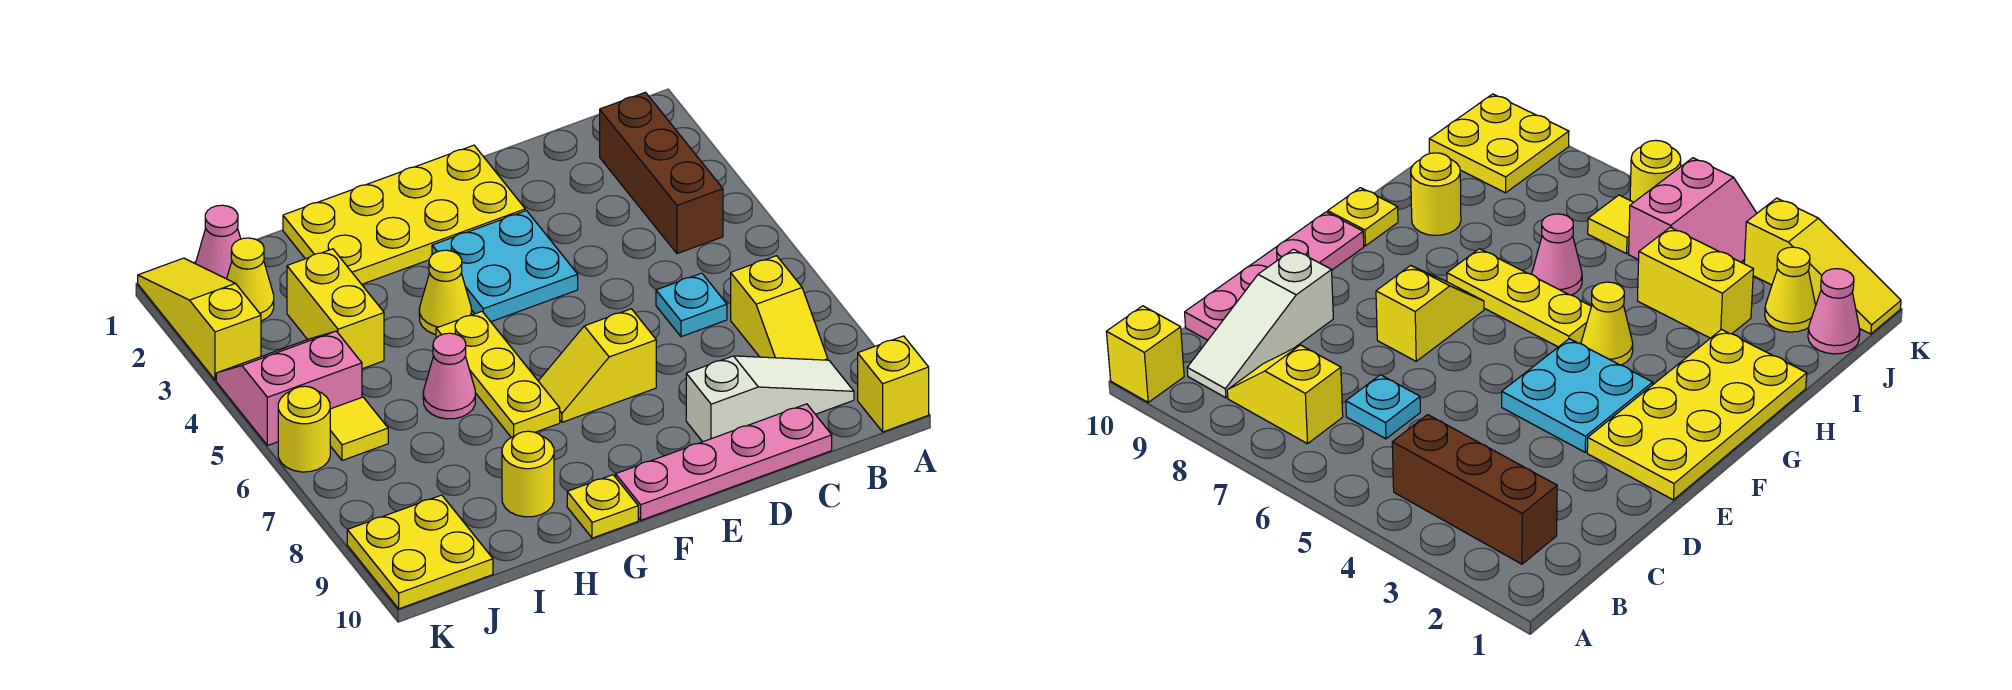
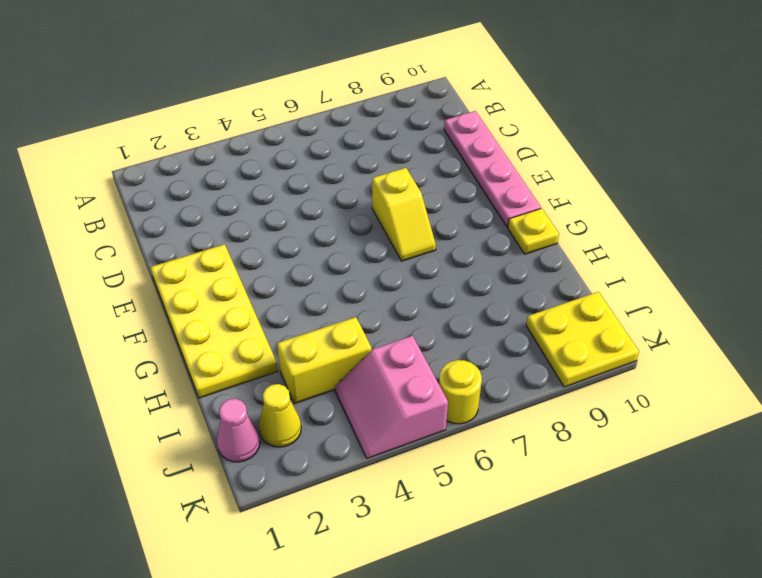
none -> yellow brick A10 level 1
none -> brown brick B2:B4 level 1
none -> yellow slope B7:B8 level 1 top 7

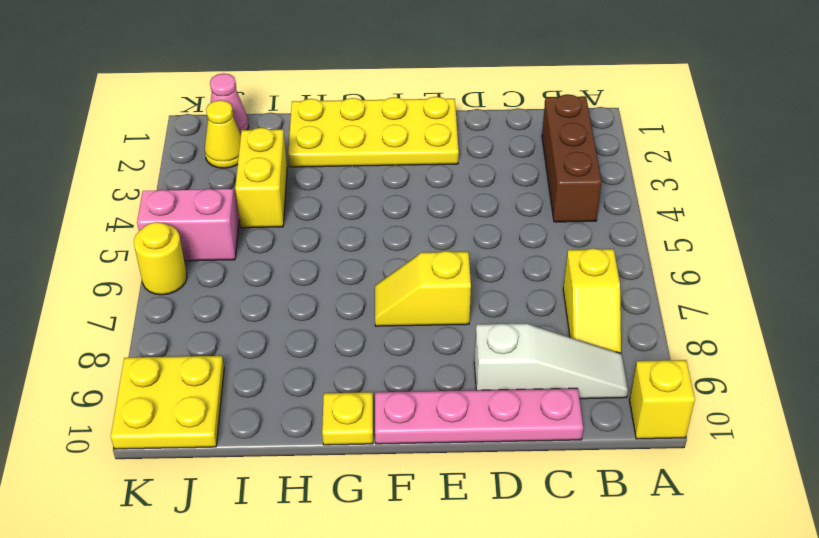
none -> cyan plate C6 level 1
none -> cyan plate E3:F4 level 1
none -> yellow cone G4 level 1

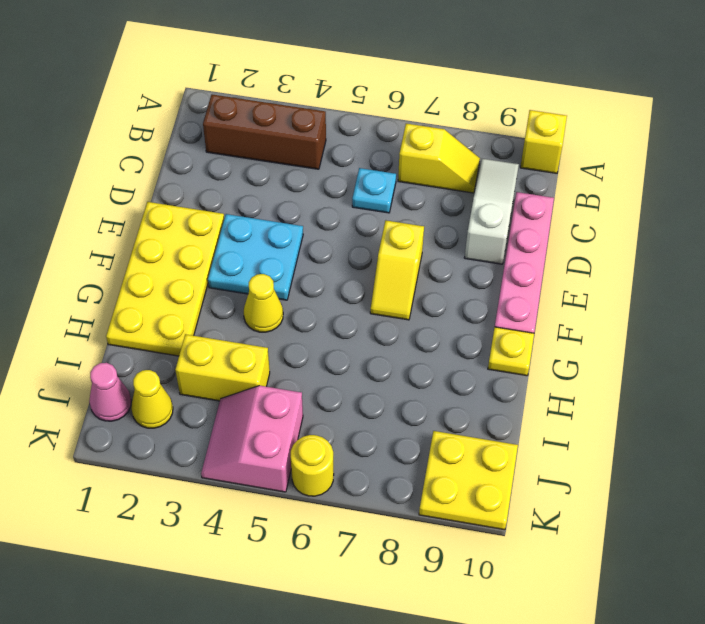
none -> yellow plate G5:G7 level 1
none -> pink cone H6 level 1
none -> yellow round brick H9 level 1

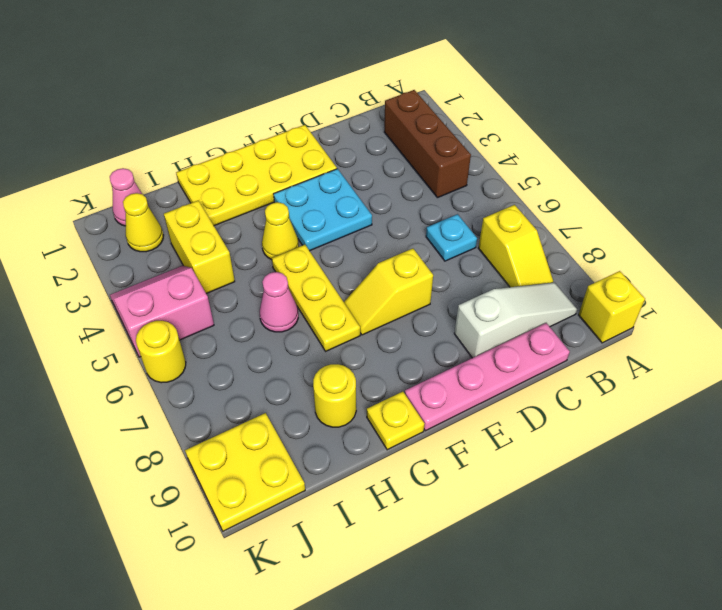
none -> yellow tile J6 level 1
none -> yellow slope K1:K3 level 1 top 3

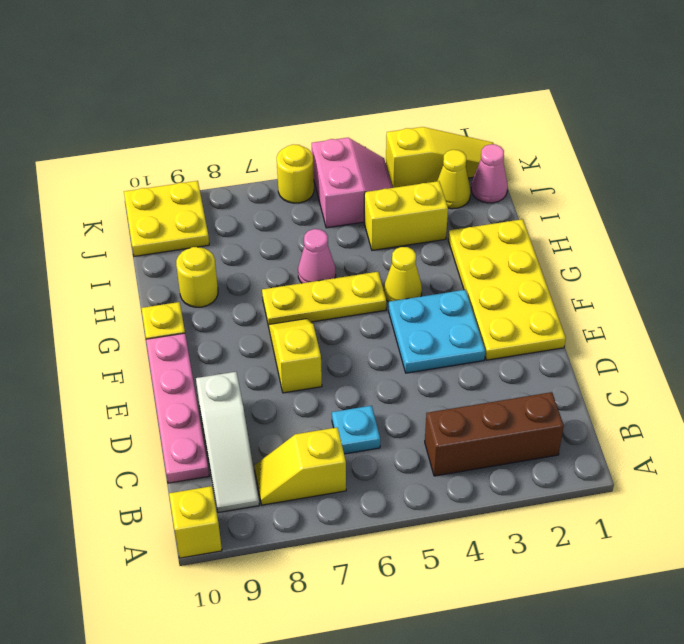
none -> yellow tile J6 level 1

